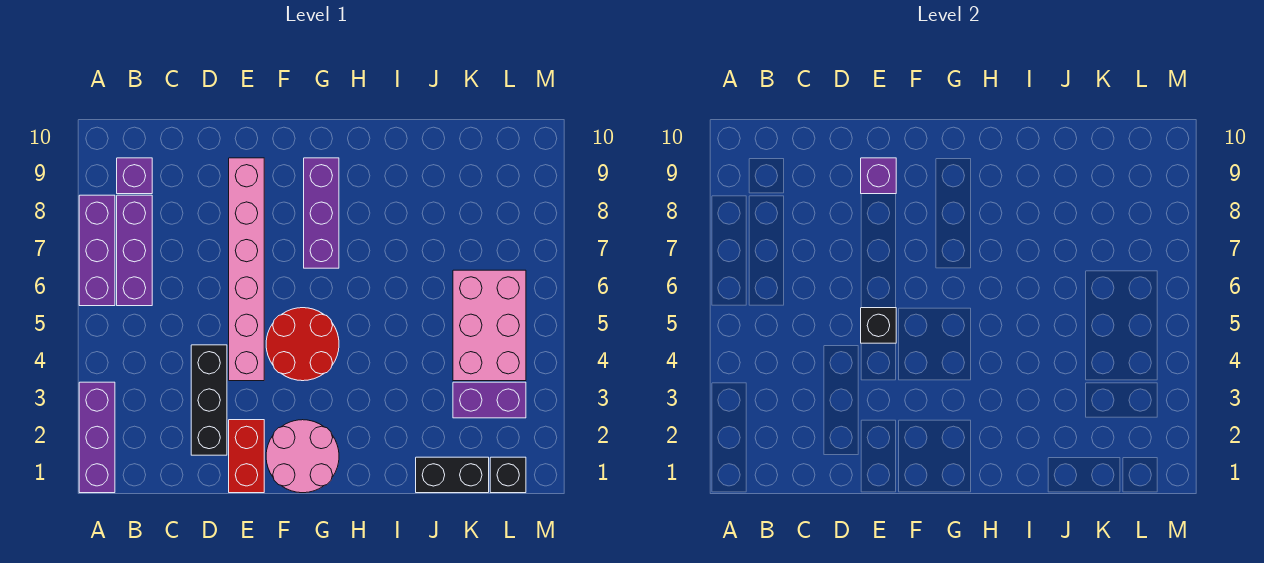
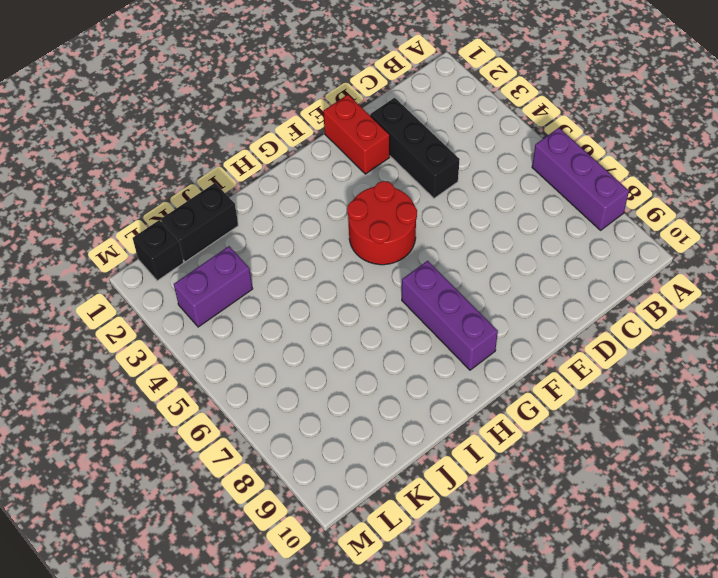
none -> purple brick A1:A3 level 1
none -> purple brick B6:B8 level 1
none -> purple brick B9 level 1

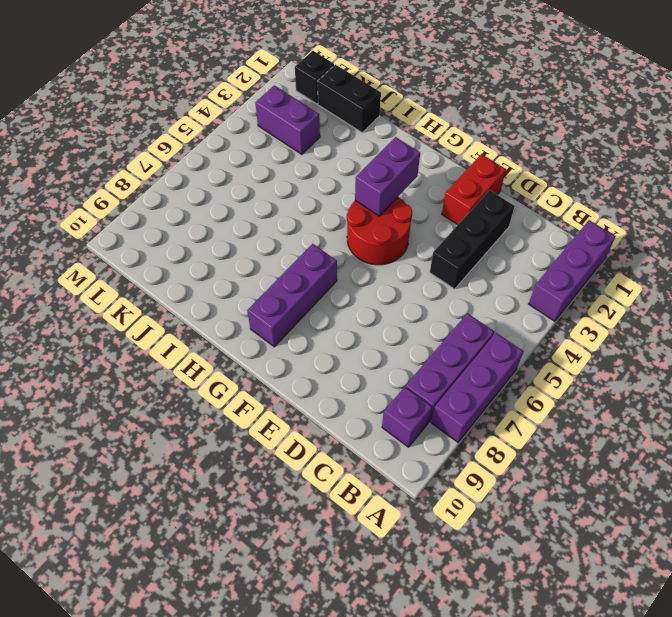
purple brick G3:G4 level 2 -> none
none -> pink brick E4:E9 level 1
none -> pink round brick F1:G2 level 1
none -> pink brick K4:L6 level 1

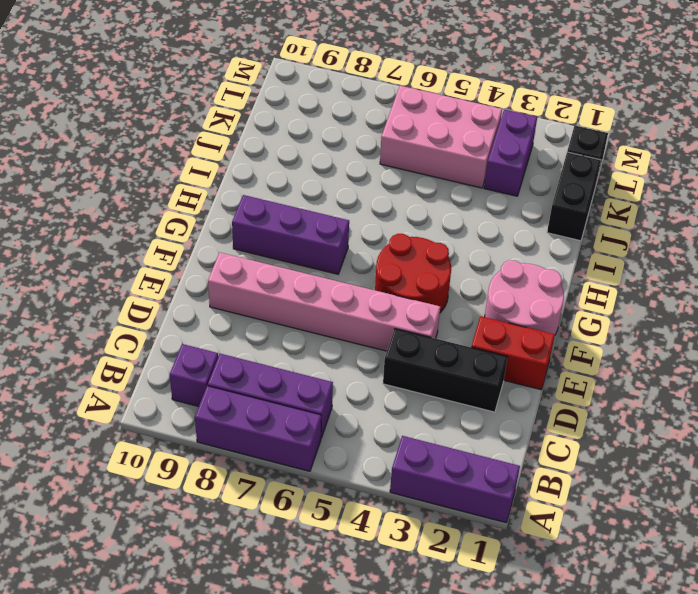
none -> black brick E5 level 2
none -> purple brick E9 level 2

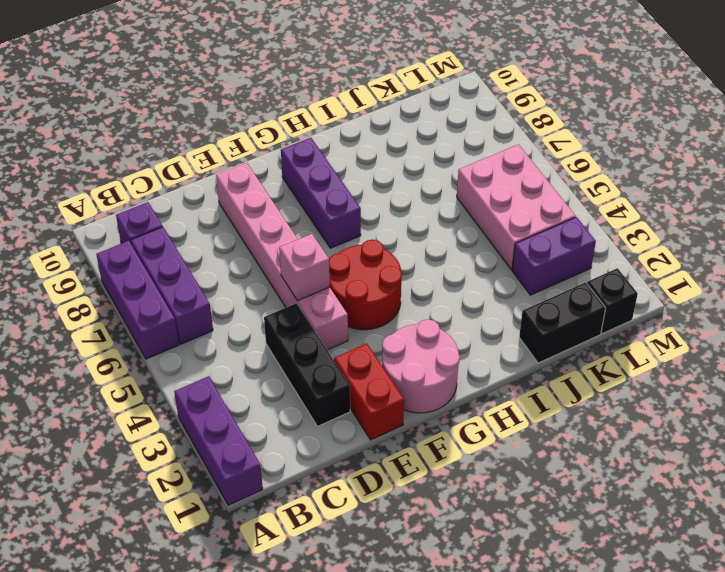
pink brick E5 level 2 -> black brick E5 level 2
none -> purple brick E9 level 2

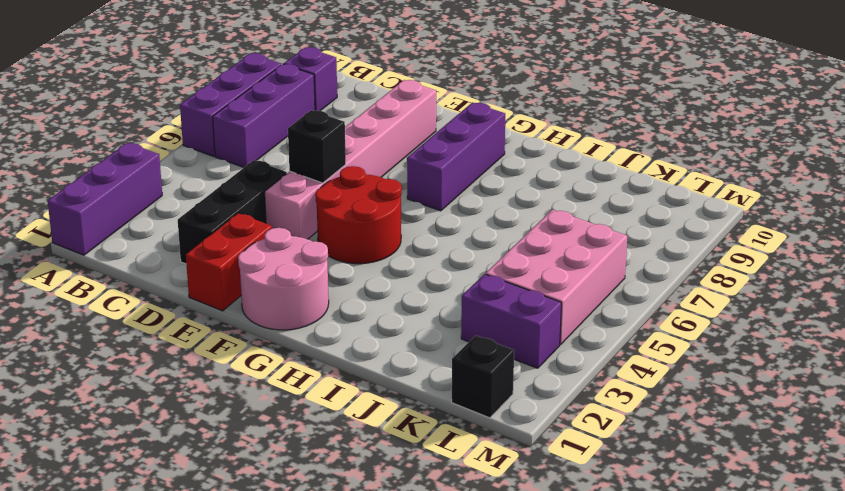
none -> black brick J1:K1 level 1
none -> purple brick E9 level 2

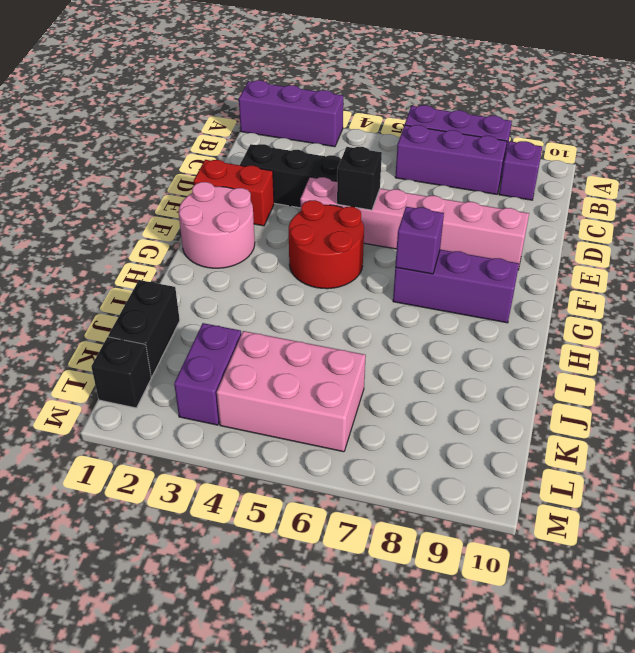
purple brick G7 level 2 -> purple brick E9 level 2

